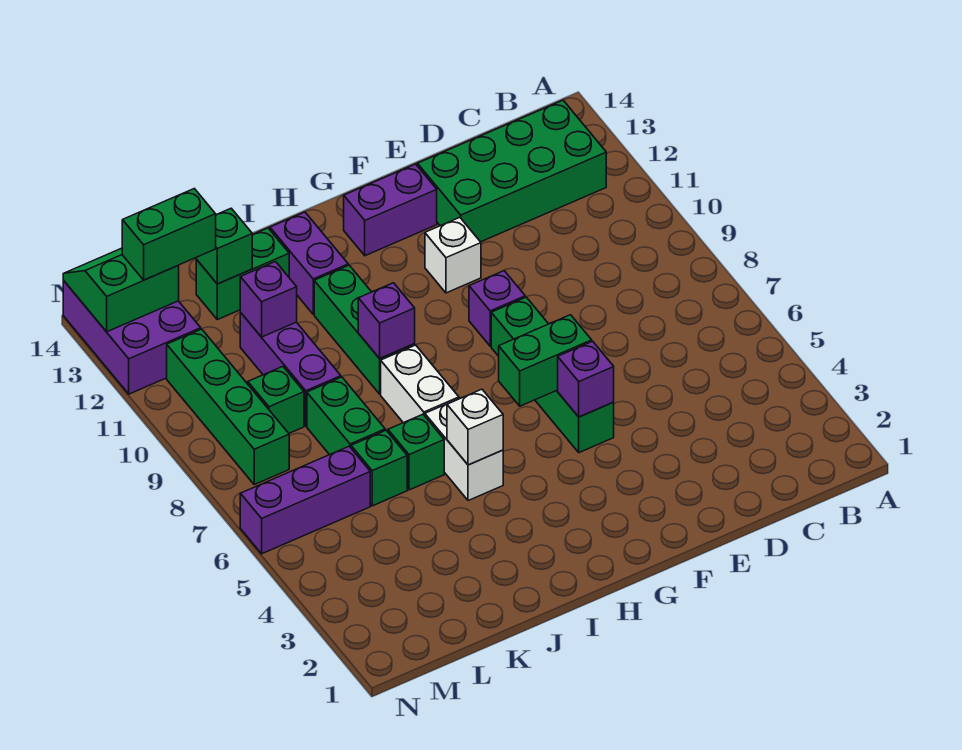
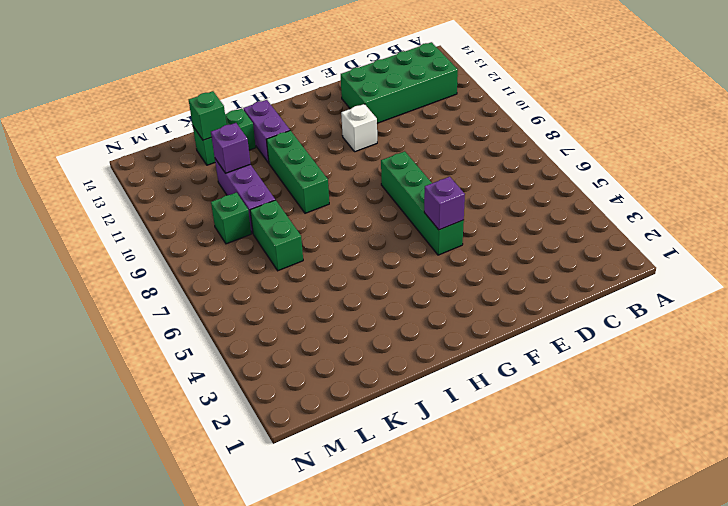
none -> purple brick F9 level 1
none -> purple brick F13:G13 level 1
none -> white brick I5:I6 level 1

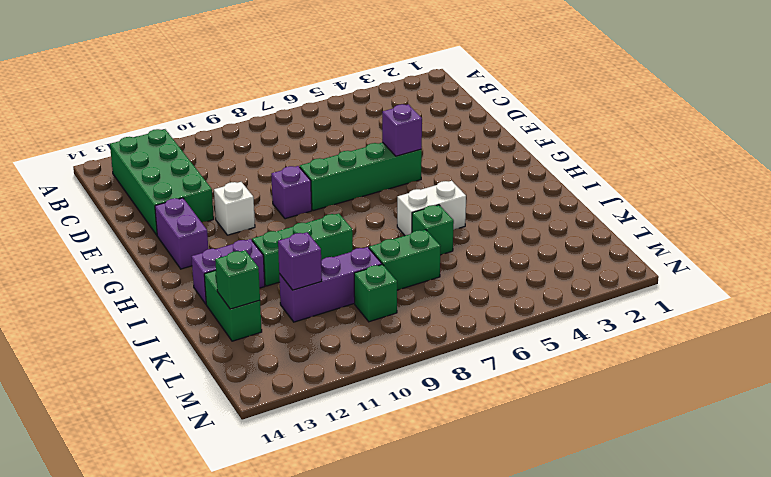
none -> white brick I7:I8 level 1
none -> green brick K6 level 1
none -> purple brick L6:N6 level 1

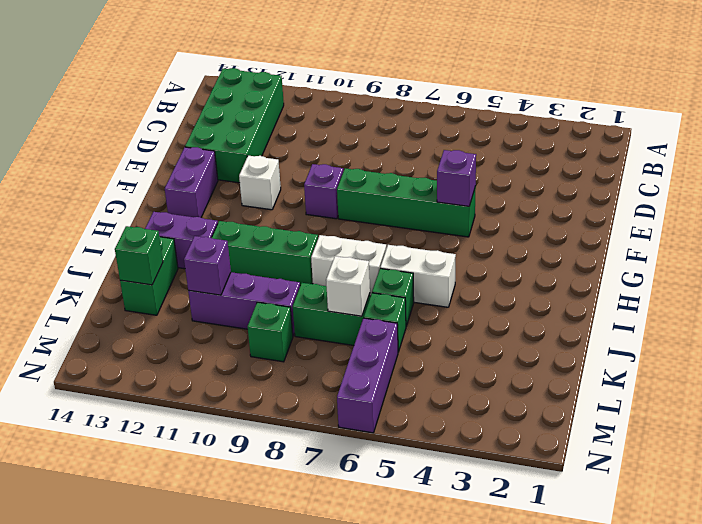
white brick K7 level 2 -> white brick I5 level 2
none -> green brick M8:M11 level 1
none -> purple brick M12:N14 level 1
none -> green brick F6:G6 level 2

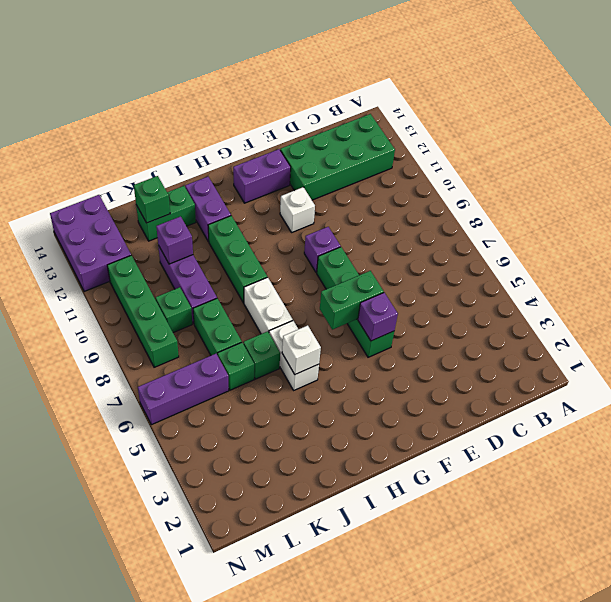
none -> purple brick I9 level 2
none -> green slope M13:N14 level 2 top 13
none -> green brick L13:M13 level 3

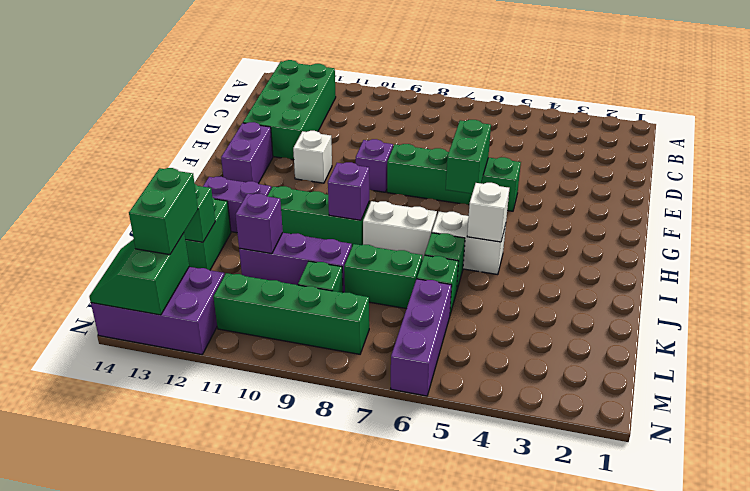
none -> purple brick F5 level 2

